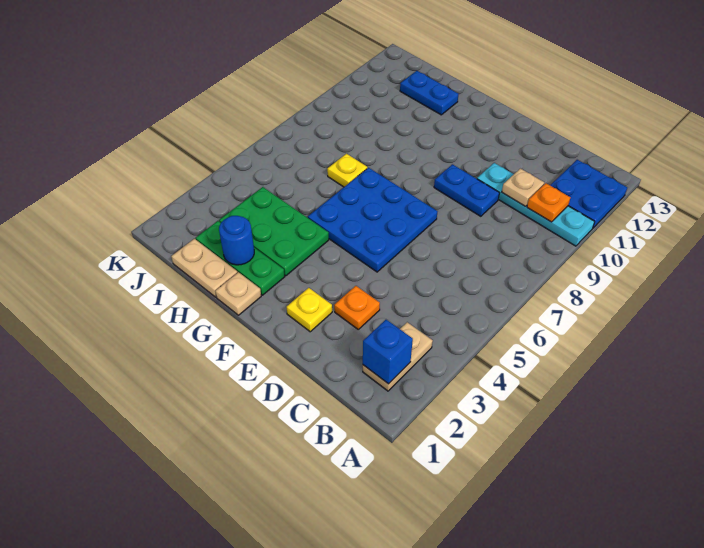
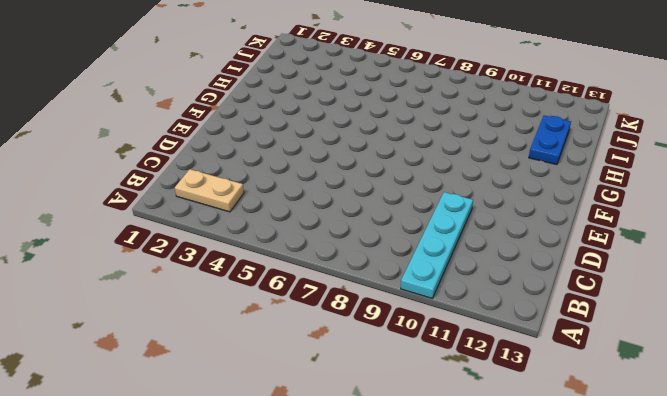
none -> blue plate A11:B12 level 1
none -> orange plate D3 level 1
none -> blue plate D9:E9 level 1

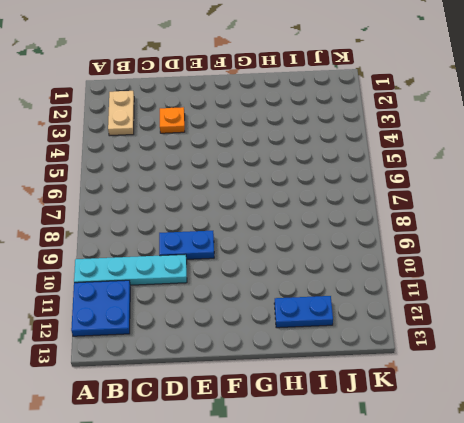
none -> yellow plate E2 level 1
none -> blue plate E5:G7 level 1
none -> tan plate G1 level 1

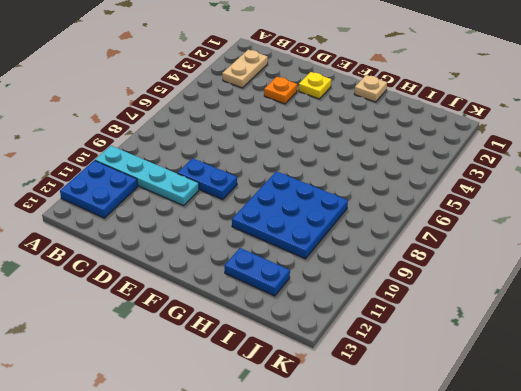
blue plate G8:I10 level 1 -> blue plate E5:G7 level 1
none -> green plate G2:I2 level 1
none -> green plate G3:I4 level 1
none -> tan plate H1:I1 level 1

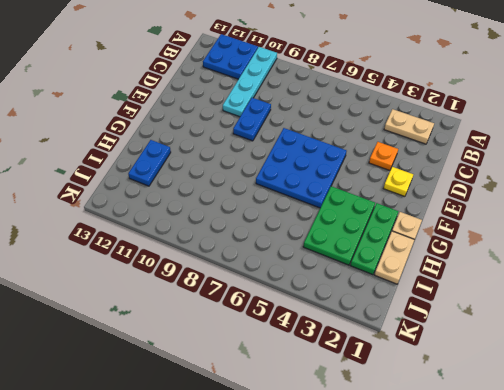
none -> yellow plate H7 level 1
none -> blue brick B2 level 2
none -> orange plate B10 level 2

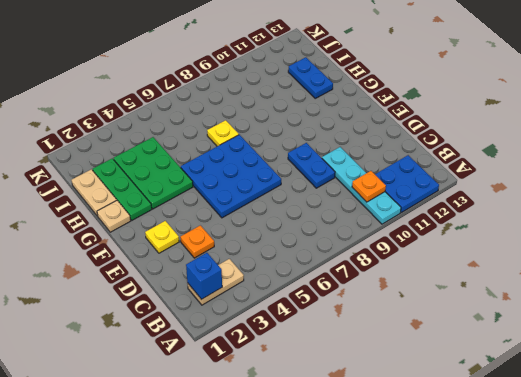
none -> tan plate C10 level 2
none -> blue round brick H2 level 2

